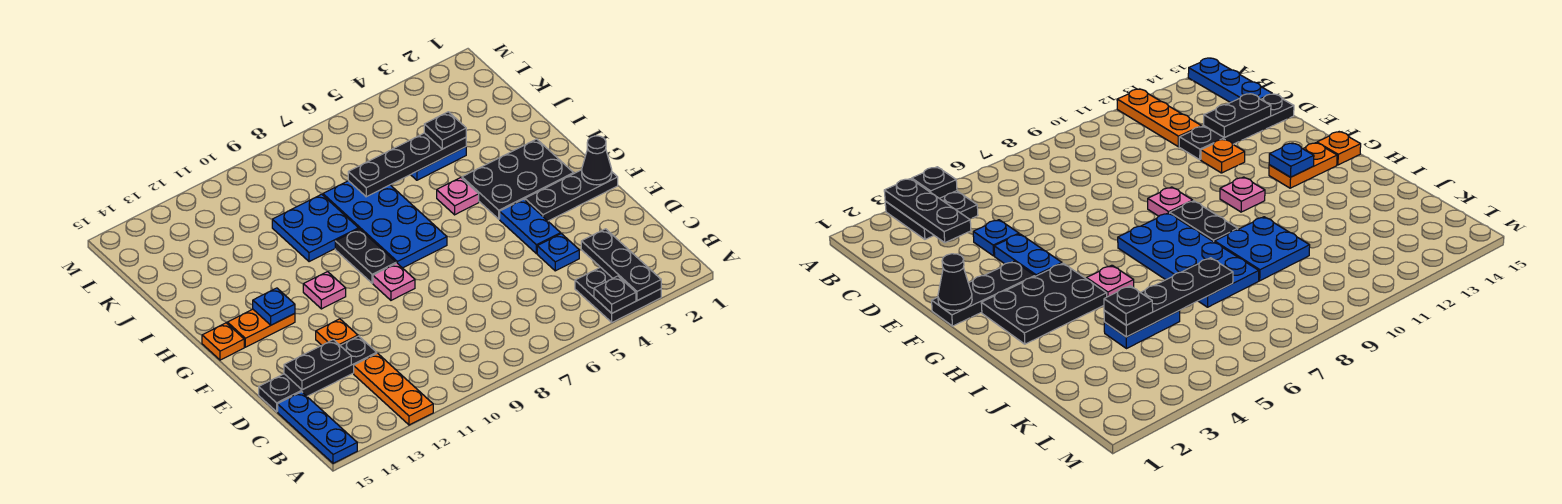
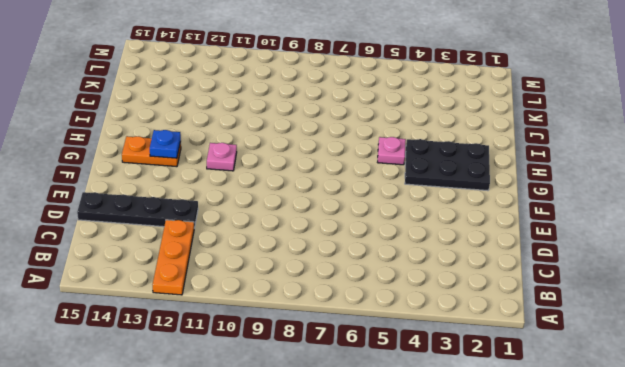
none -> black plate A3:B4 level 1
none -> blue plate A15:C15 level 1
none -> blue plate D4 level 1

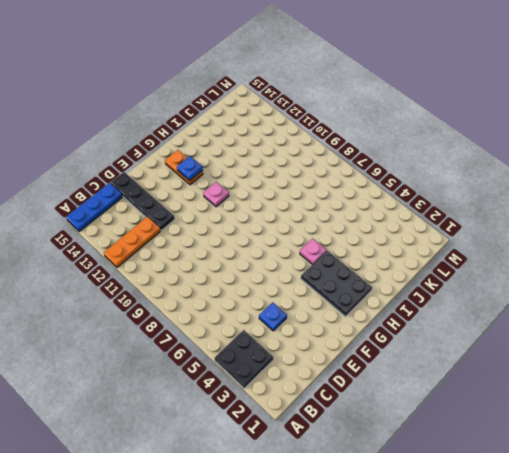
none -> blue plate E4:F4 level 1
none -> orange plate E12 level 1
none -> black plate F1:F3 level 1

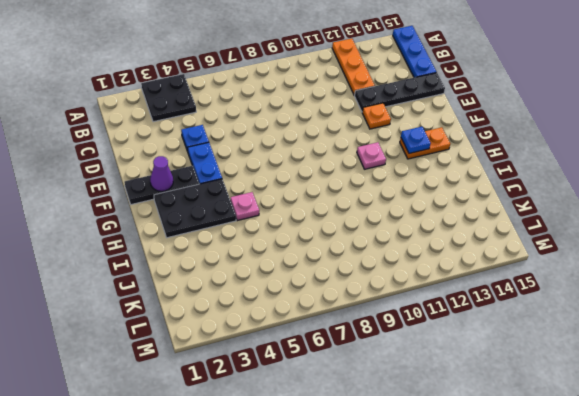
purple cone F2 level 2 -> none
none -> pink plate F9 level 1
none -> blue plate G7:J8 level 1
none -> black plate G9:H9 level 1

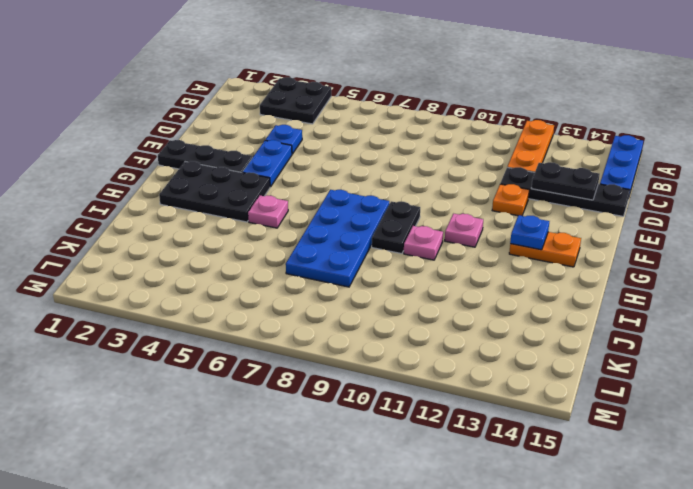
pink plate H10 level 1 -> pink plate F9 level 1
none -> orange plate G15 level 1
none -> blue plate I9:J10 level 1
none -> blue plate J4:J5 level 1

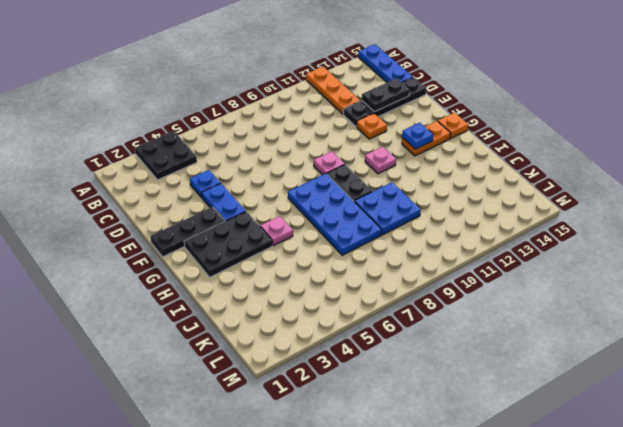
none -> blue plate J4:J5 level 1
none -> black plate A3:C3 level 2
none -> black plate A4 level 2

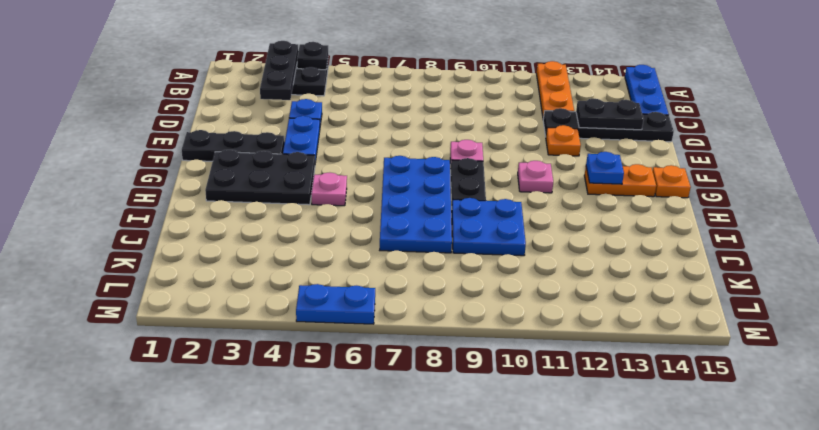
blue plate M5:M6 level 1 -> blue plate J4:J5 level 1
none -> black cone F1 level 2
none -> black plate J4:J7 level 2
none -> black plate J4 level 3

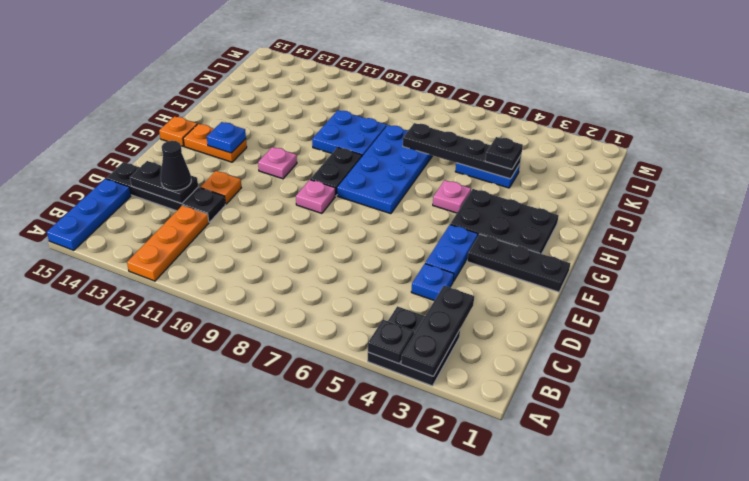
black cone D13 level 3 -> black cone F1 level 2

